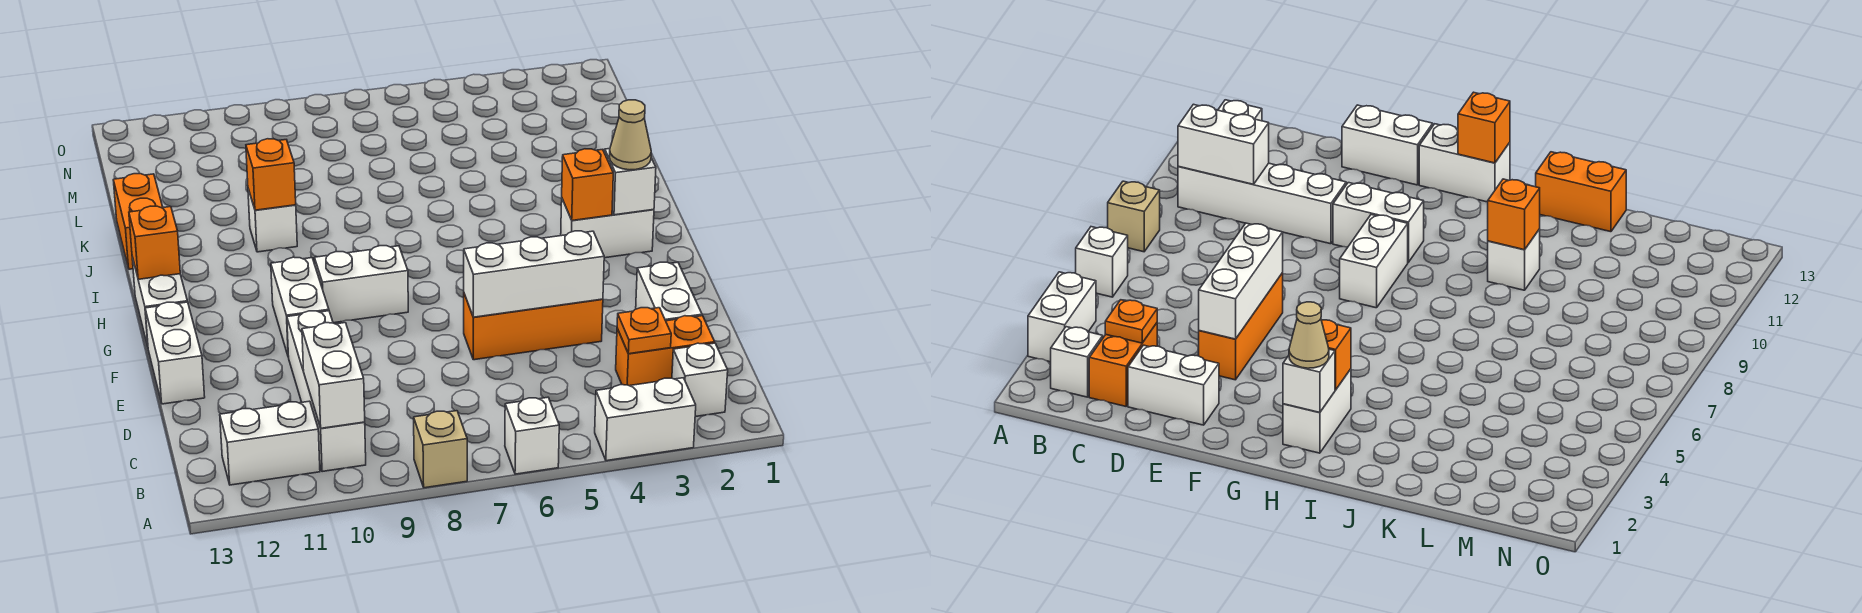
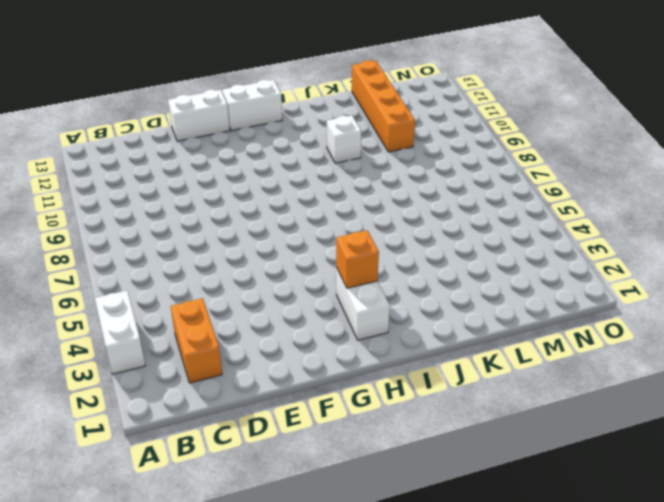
orange brick L10:L13 level 1 -> none
none -> white brick A6 level 1
none -> tan brick A8 level 1
none -> white brick B2 level 1

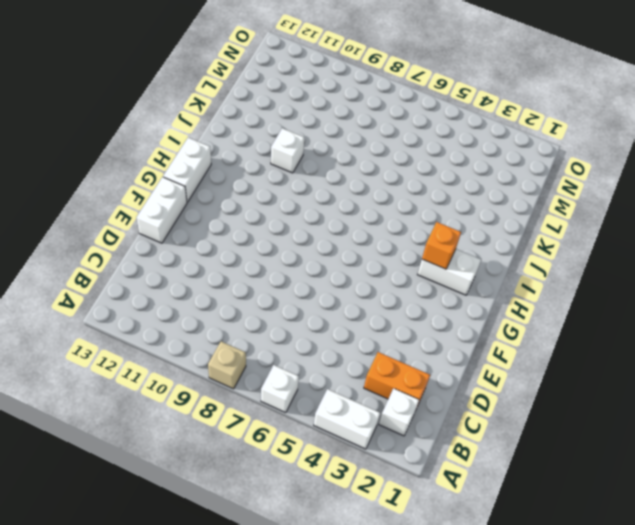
none -> white brick B10:E10 level 1
none -> white brick B11:B12 level 1
none -> white brick D2:E2 level 1

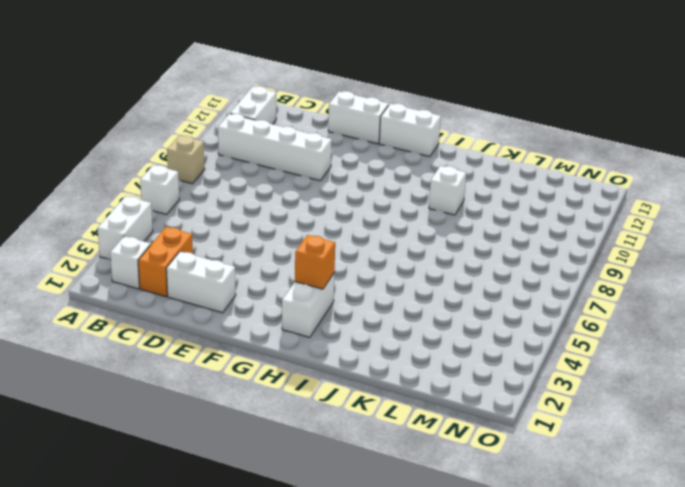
none -> orange brick E4:E6 level 1
none -> white brick F10:G10 level 1
none -> white brick G8:G9 level 1

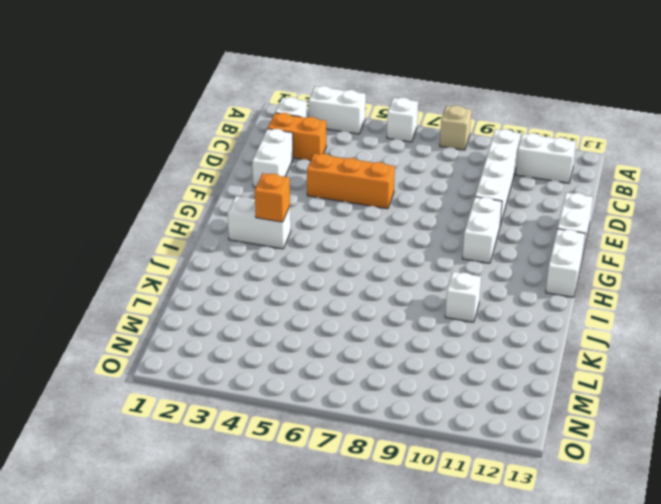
none -> white brick G8:G9 level 1
none -> orange brick J13:K13 level 1
none -> white brick B10:C10 level 2

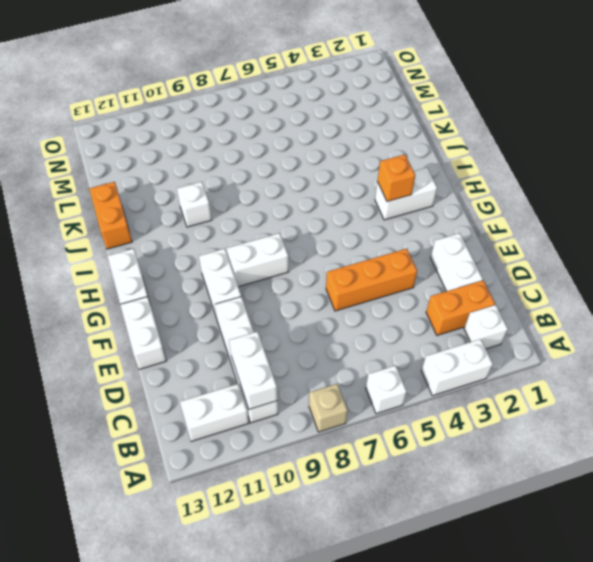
none -> orange plate C3 level 2
none -> white brick E4:E6 level 2
none -> white brick H2 level 2

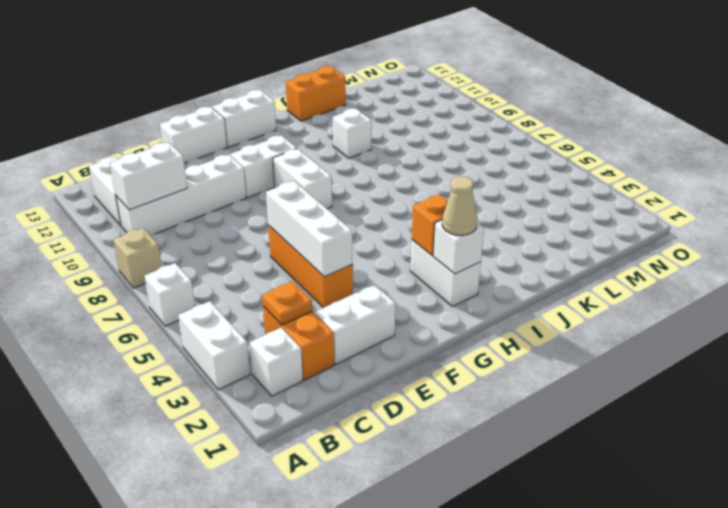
none -> orange brick H13 level 2
none -> orange brick J10 level 2

